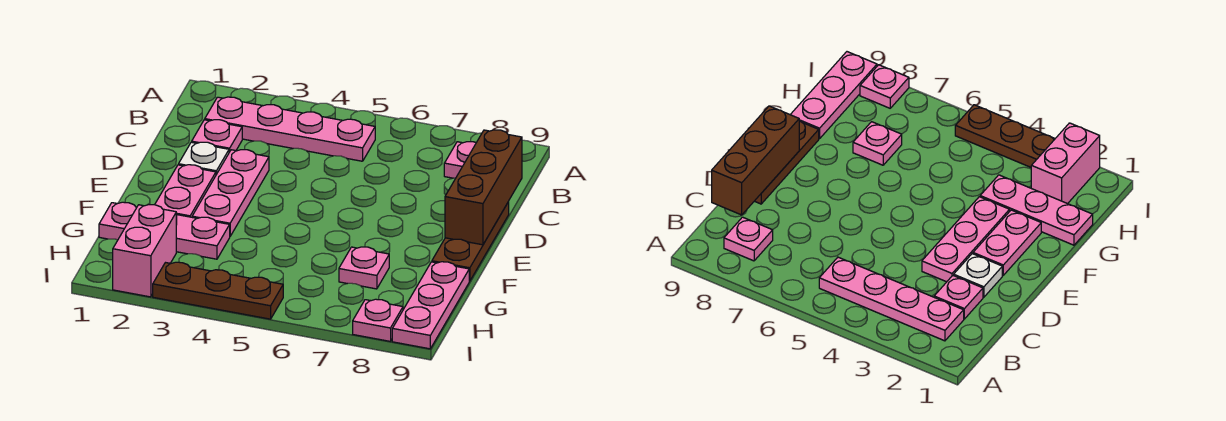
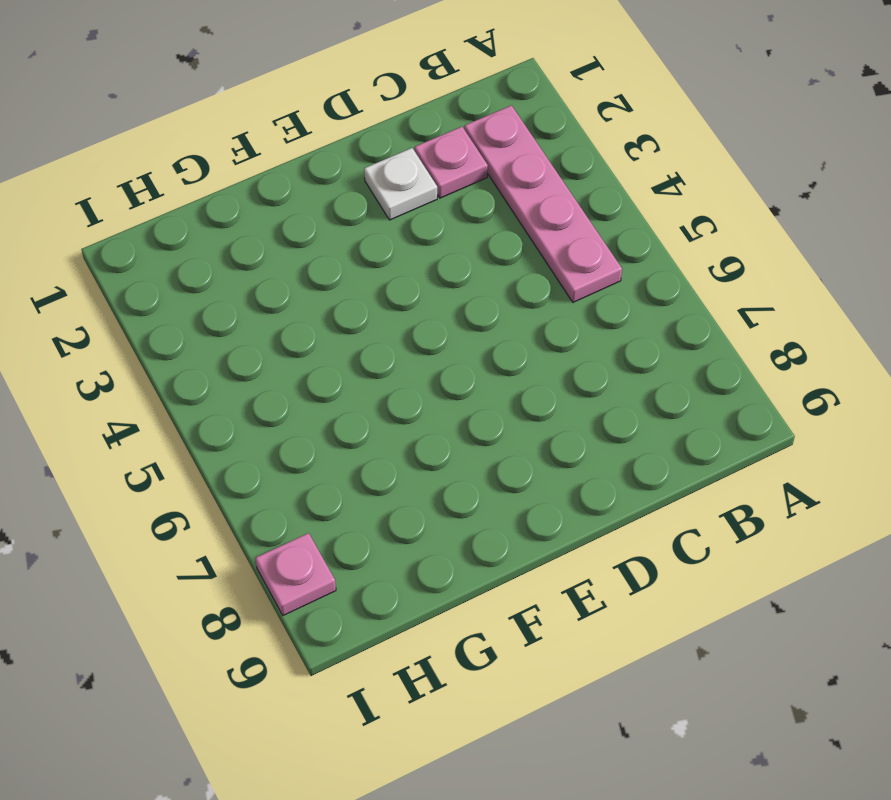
none -> pink plate B8 level 1
none -> pink plate D3:F3 level 1
none -> brown plate D9:F9 level 1

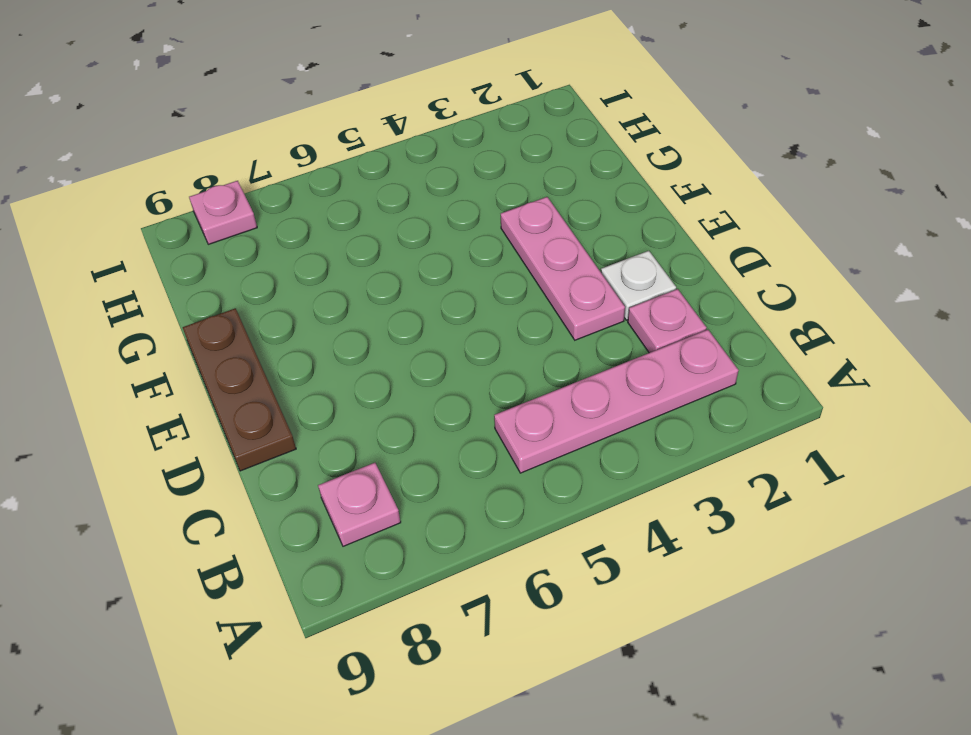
none -> pink plate E2:F2 level 1
none -> pink plate G1:G3 level 1
none -> pink plate G7 level 1

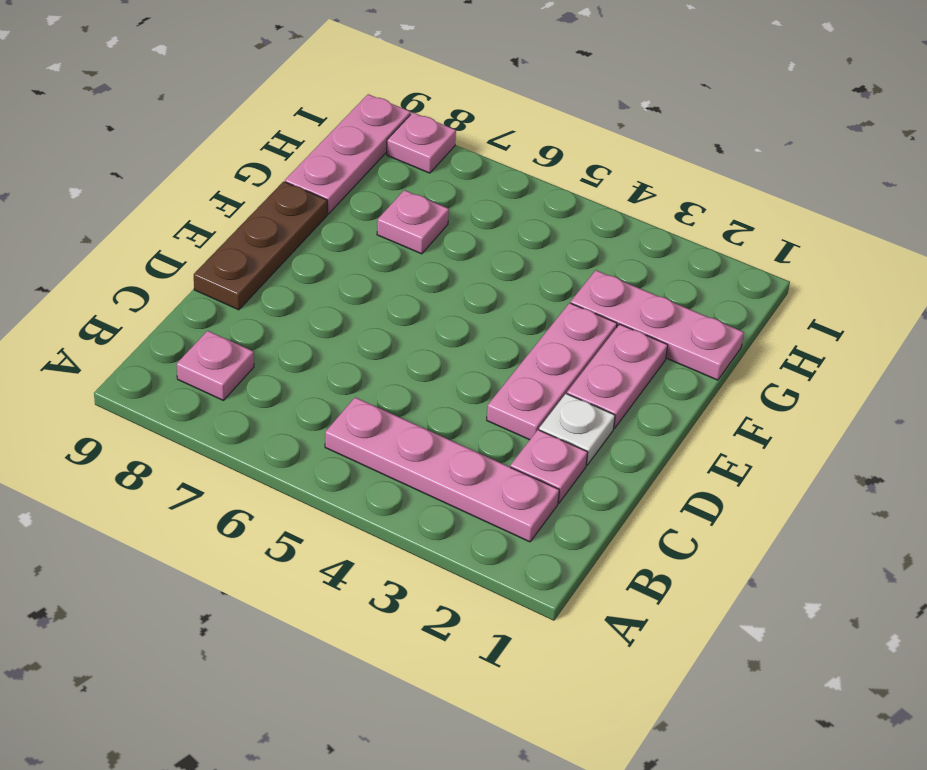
none -> pink brick H2:I2 level 1
none -> brown plate I3:I5 level 1
none -> brown brick C9:E9 level 2

